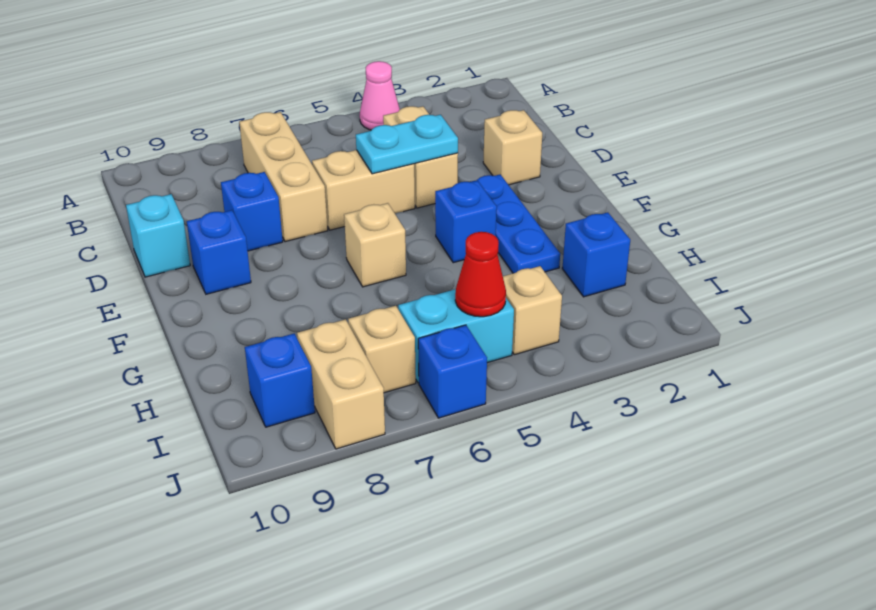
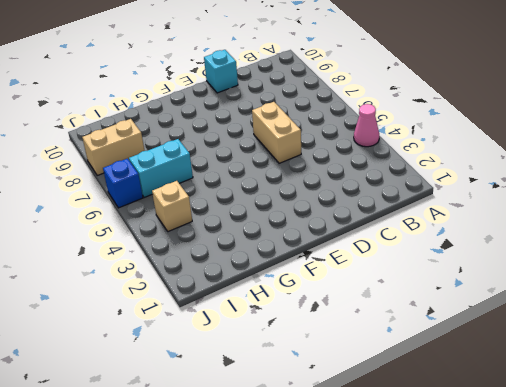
cyan brick H6:I6 level 1 -> cyan brick I5:I6 level 1
none -> tan brick B7:D7 level 1
none -> tan brick C4:D4 level 1
none -> tan brick D2 level 1

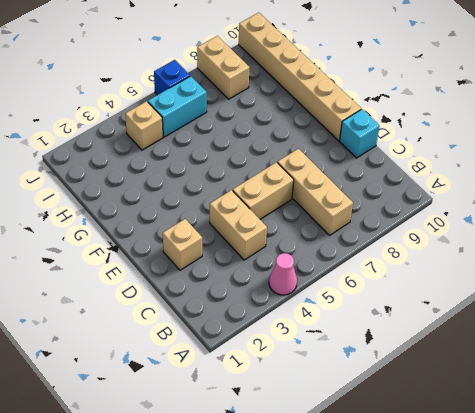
tan brick E10:J10 level 1 -> none
none -> blue brick D8 level 1
none -> blue plate E3:G3 level 1
none -> blue brick E9 level 1

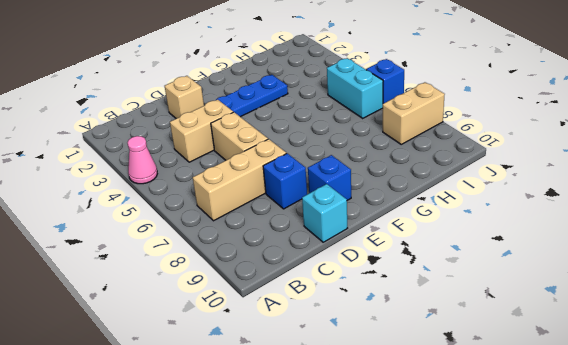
none -> blue brick F4 level 1
none -> tan brick F6 level 1
none -> blue brick H2 level 1

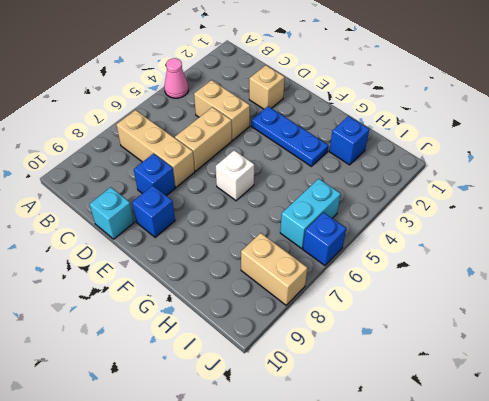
white brick F6 level 1 -> tan brick F6 level 1
none -> blue brick F4 level 1
none -> tan brick I4 level 1
none -> tan brick I7 level 1

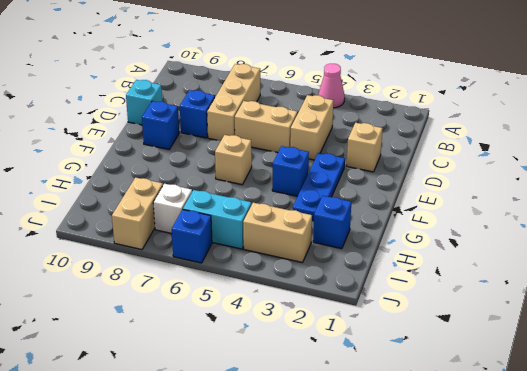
tan brick I3:I4 level 1 -> tan brick I4 level 1
white brick I7 level 1 -> tan brick I7 level 1
none -> blue brick I9 level 1
none -> cyan plate D4:D5 level 2
none -> red cone I5 level 2

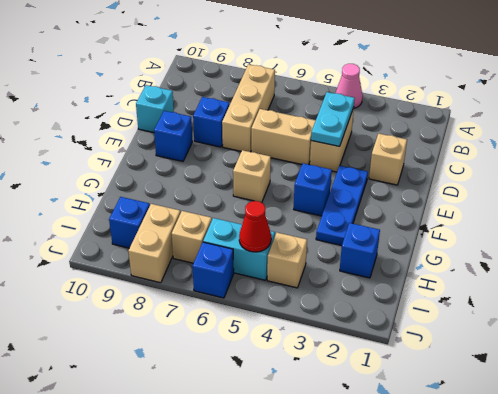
cyan plate C4:D4 level 2 -> cyan plate D4:D5 level 2

